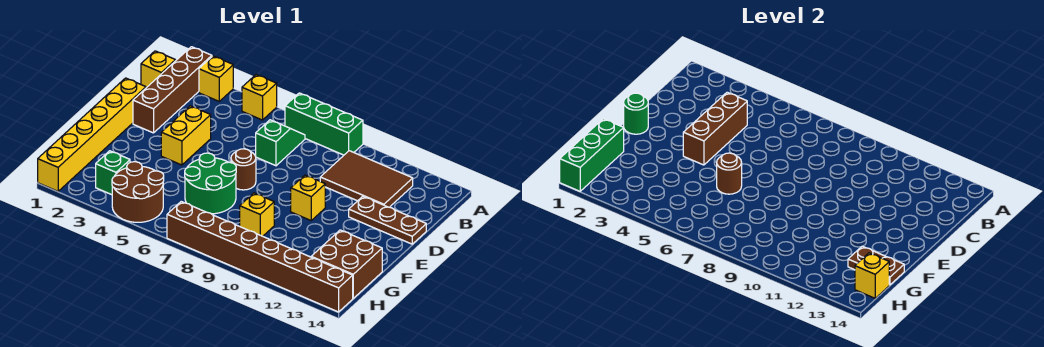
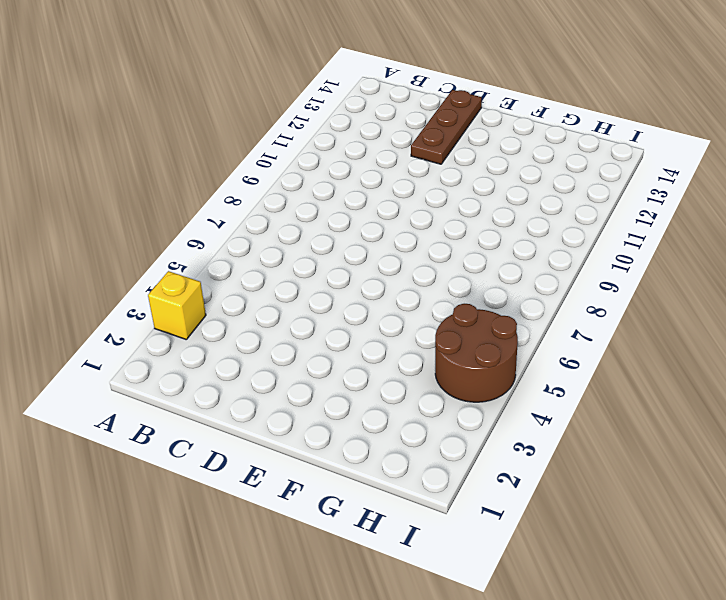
none -> brown brick A2:D2 level 1
none -> yellow brick A5 level 1
none -> green brick A7:A9 level 1

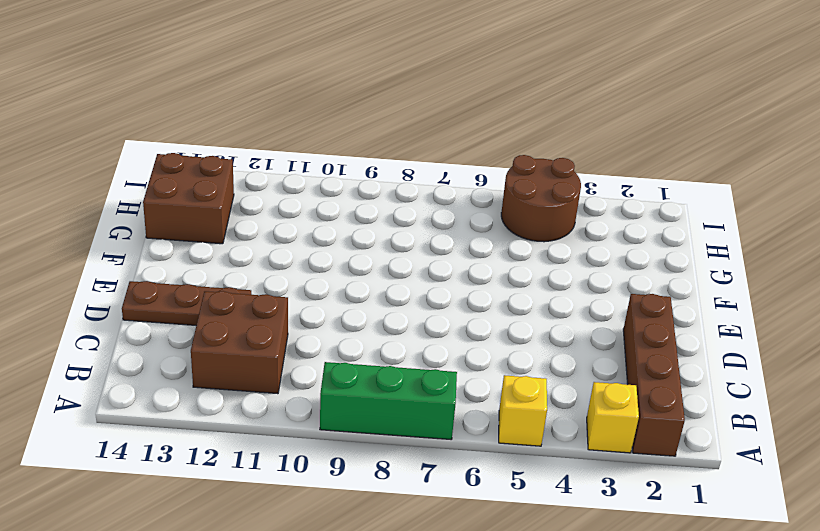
brown brick B11:C12 level 1 -> brown tile B10:C12 level 1
none -> yellow brick B1 level 1
none -> green slope B7:C7 level 1 top C
none -> yellow brick D1:I1 level 1

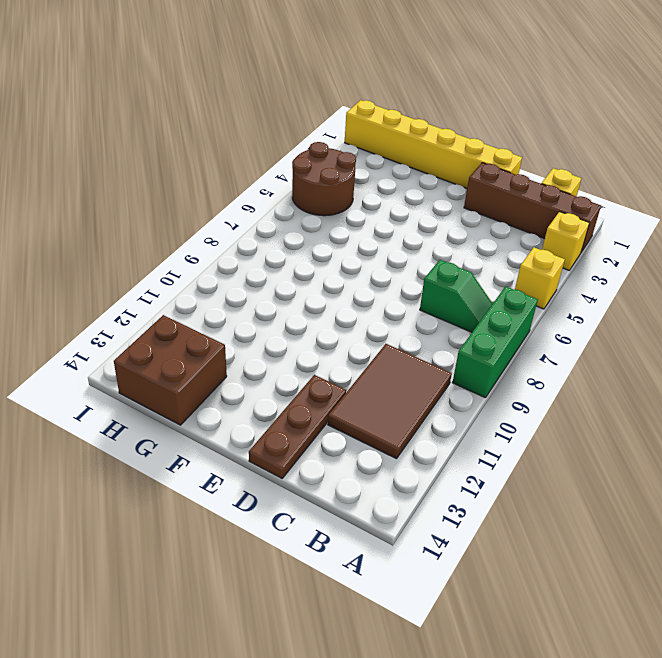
none -> yellow brick D4:E4 level 1
none -> brown round brick E7 level 1
none -> yellow brick E10 level 1

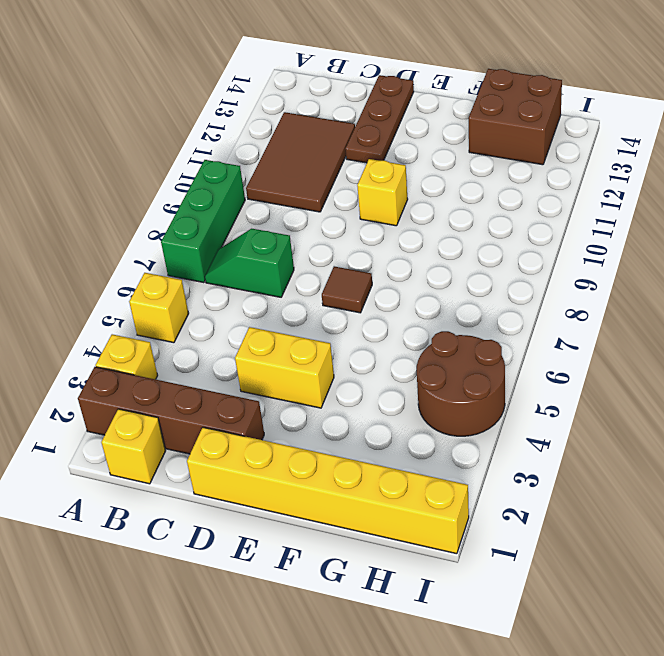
brown tile E7 level 1 -> brown round brick E7 level 1
none -> green round brick F6:G7 level 1
none -> yellow brick G9 level 1
none -> green brick H3 level 1

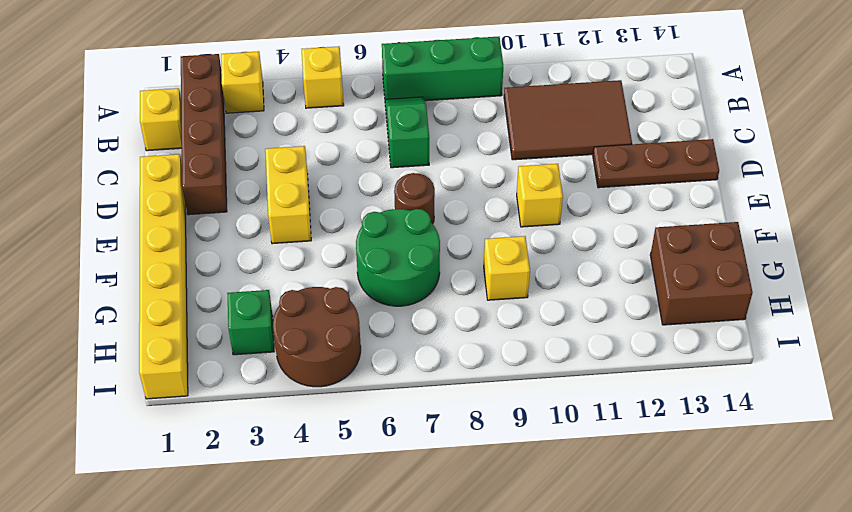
none -> brown brick I7:I14 level 1
none -> brown brick C4:E4 level 2
none -> green round brick E1 level 2

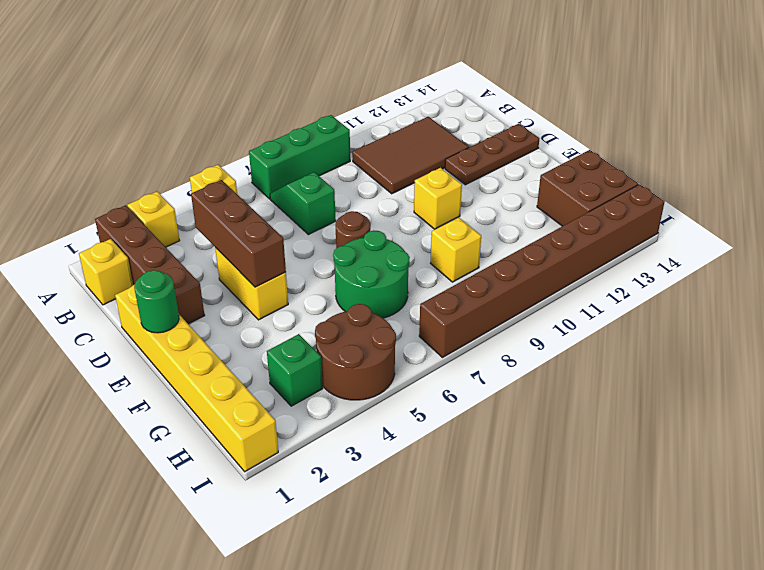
none -> brown round brick F6 level 2
none -> green brick G1:I1 level 2
none -> brown plate G13:G14 level 2

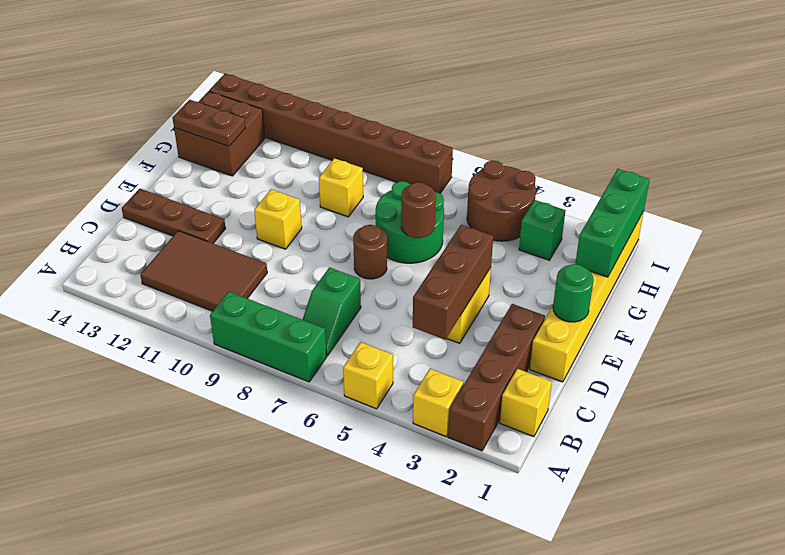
none -> yellow brick H14 level 2

